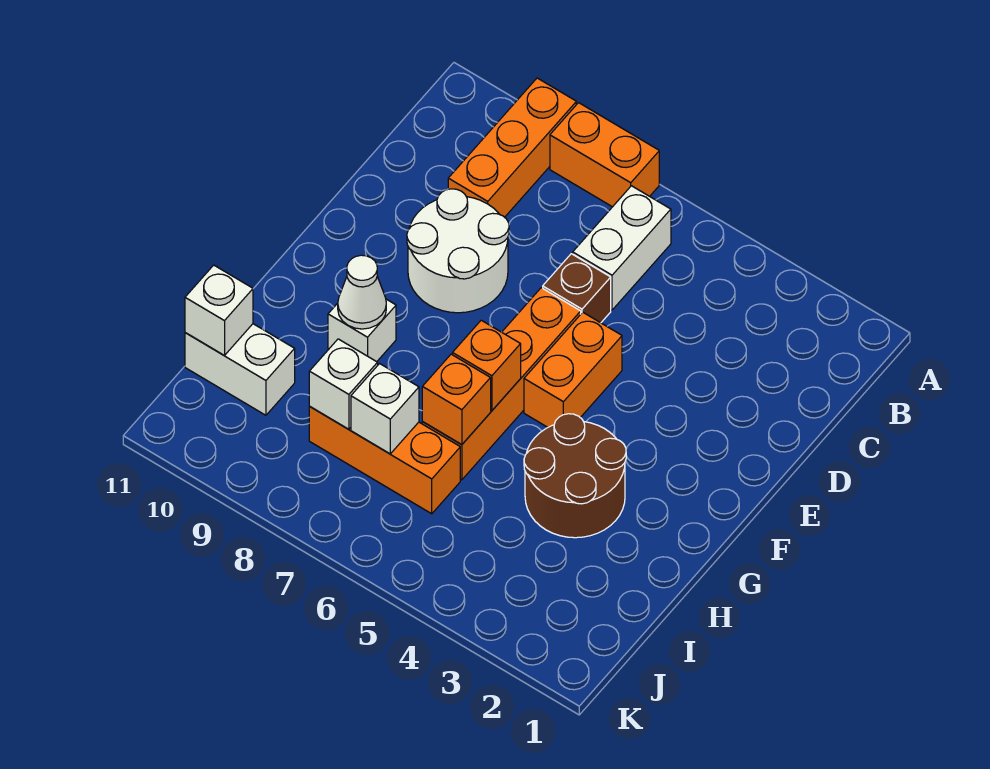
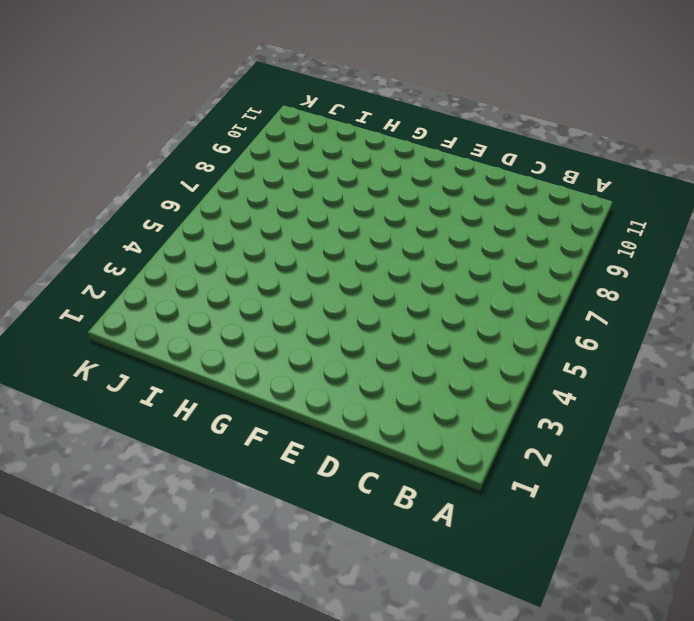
none -> orange brick A7:A8 level 1
none -> orange brick A9:C9 level 1
none -> white brick B6:C6 level 1

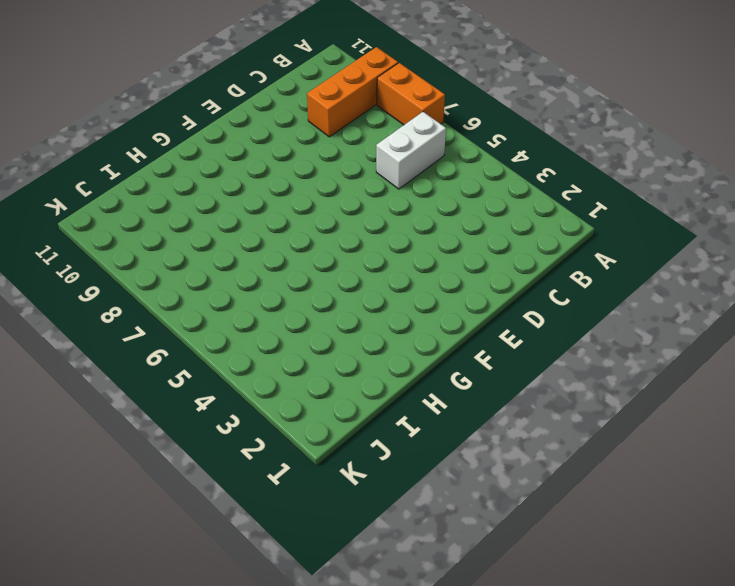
none -> brown brick D6 level 1
none -> white round brick D8:E9 level 1
none -> orange brick E5:F5 level 1

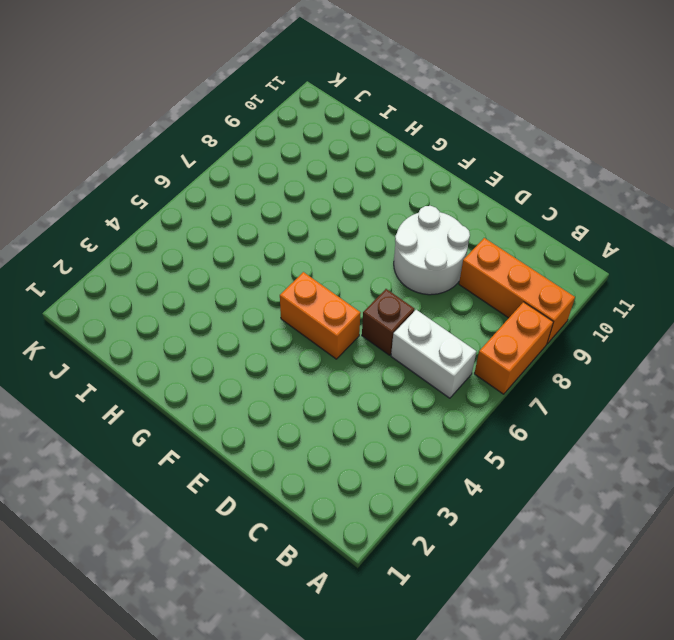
none -> orange brick E6:H6 level 1
none -> brown round brick G3:H4 level 1
none -> white brick G9 level 1

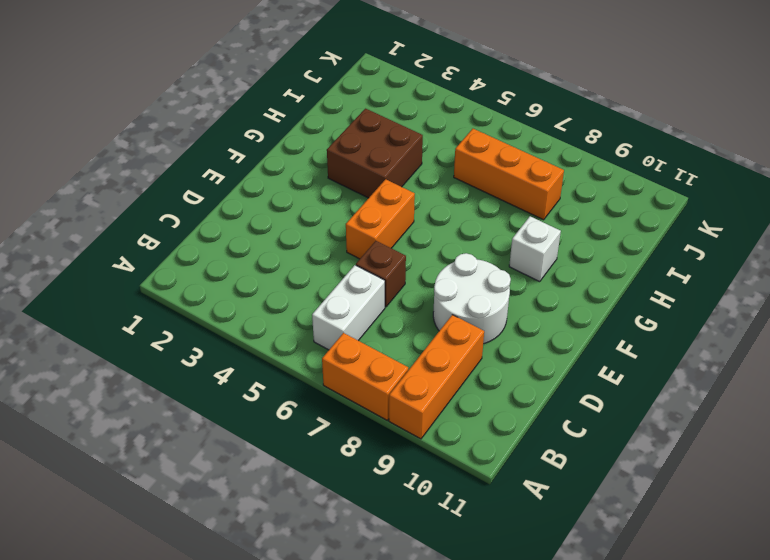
brown brick G3:H4 level 1 -> brown round brick G3:H4 level 1
none -> orange brick E6:H6 level 1
none -> white brick I10:I11 level 1
none -> orange brick G6 level 2

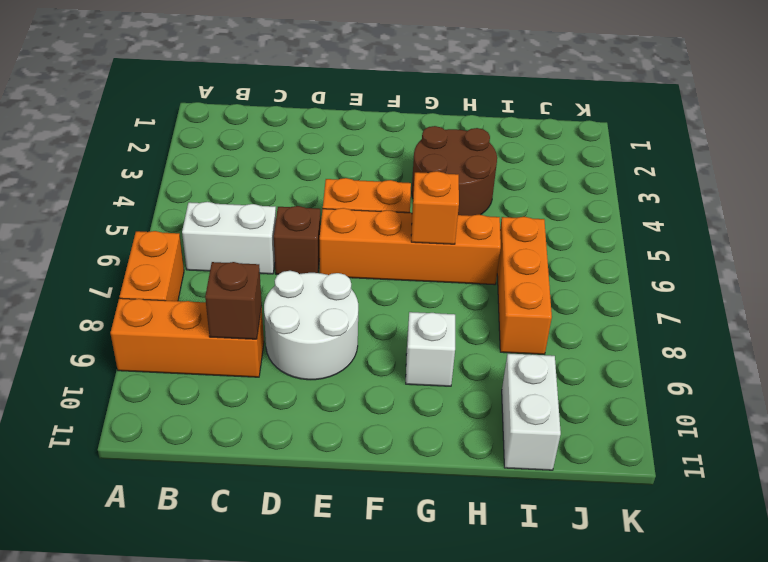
brown brick C9 level 2 -> none
none -> white cone G9 level 2
none -> orange brick H6 level 2
none -> white brick I7 level 2

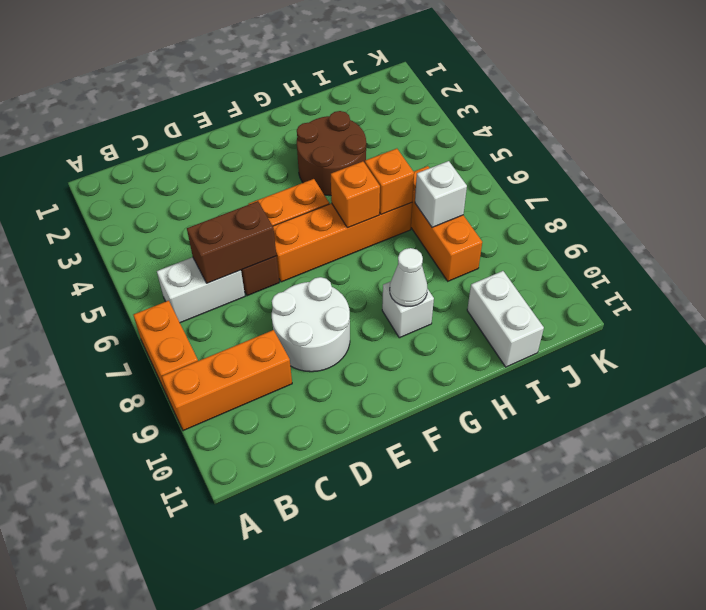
brown brick C6:D6 level 2 -> none
none -> white brick I8 level 2
none -> white brick I11 level 2

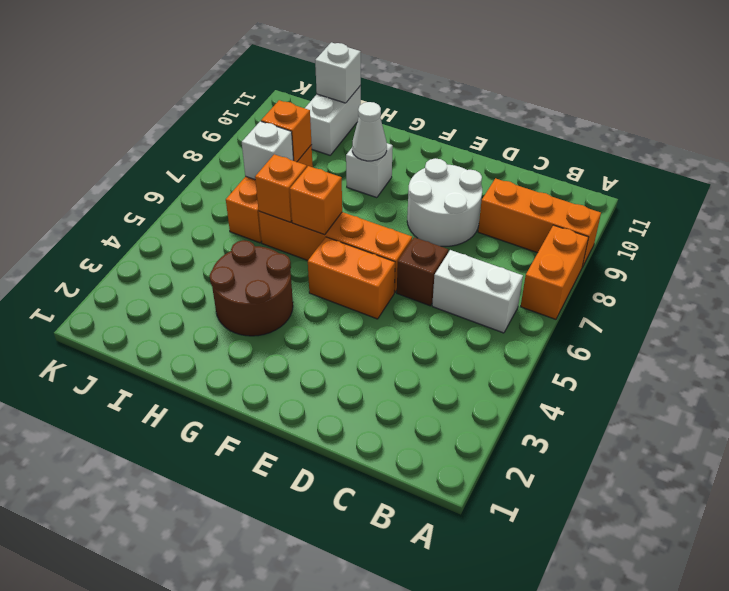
orange brick I8 level 2 -> white brick I8 level 2

